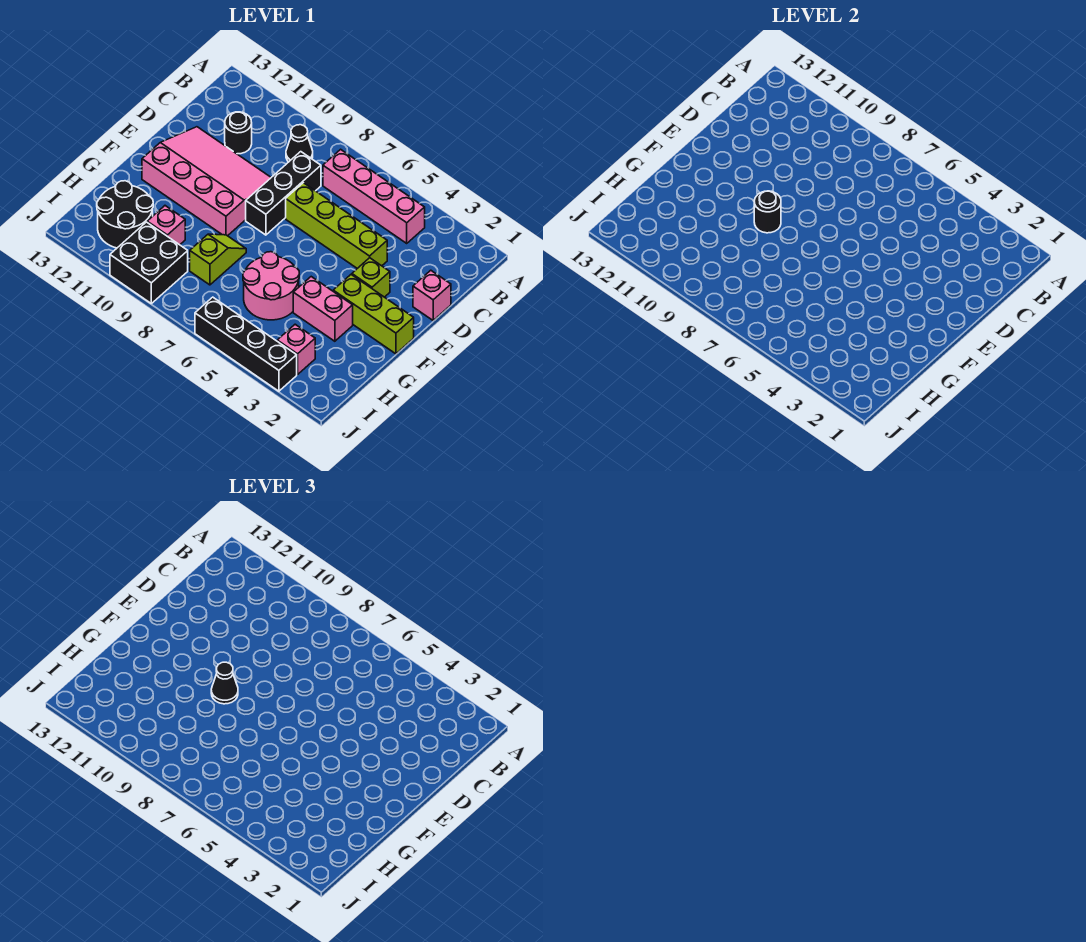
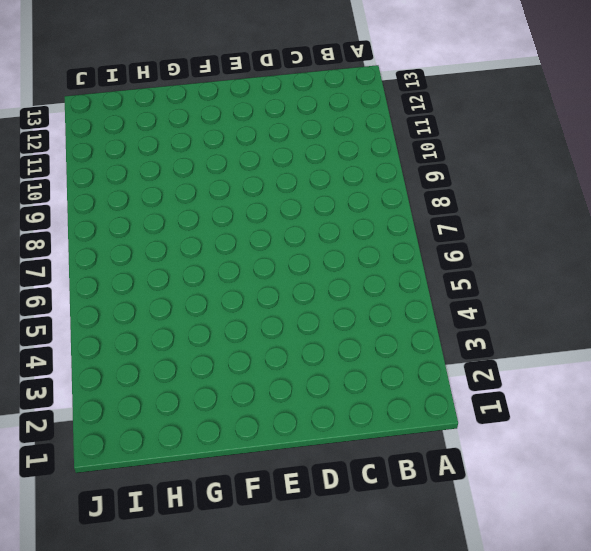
none -> pink brick B4:B7 level 1
none -> black cone B9 level 1
none -> black brick C8:E8 level 1

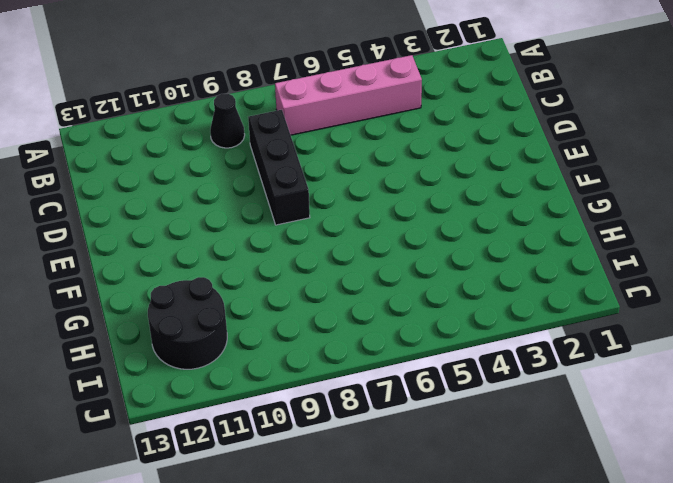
none -> black round brick C11 level 1
none -> pink brick D1 level 1
none -> lime brick D4:D7 level 1

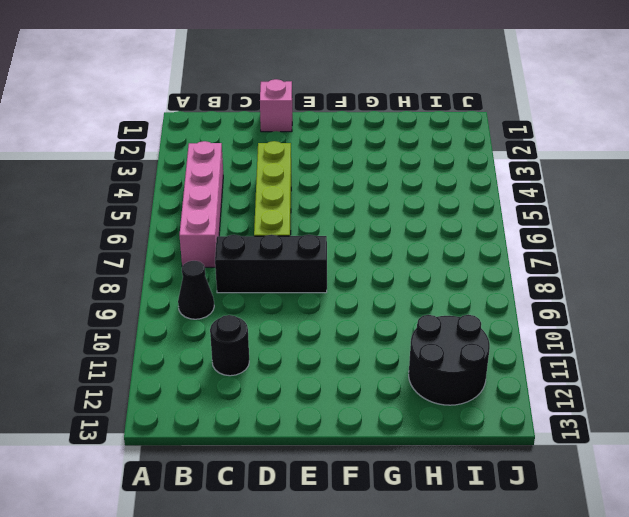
none -> pink slope D9:F12 level 1 top F
none -> lime brick E3 level 1
none -> lime brick F1:F3 level 1

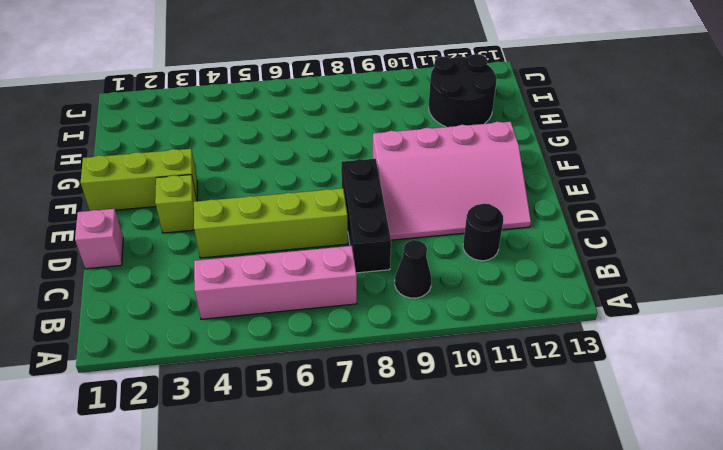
none -> pink brick G3:G4 level 1
none -> pink round brick G5:H6 level 1
none -> lime slope G8:H8 level 1 top H

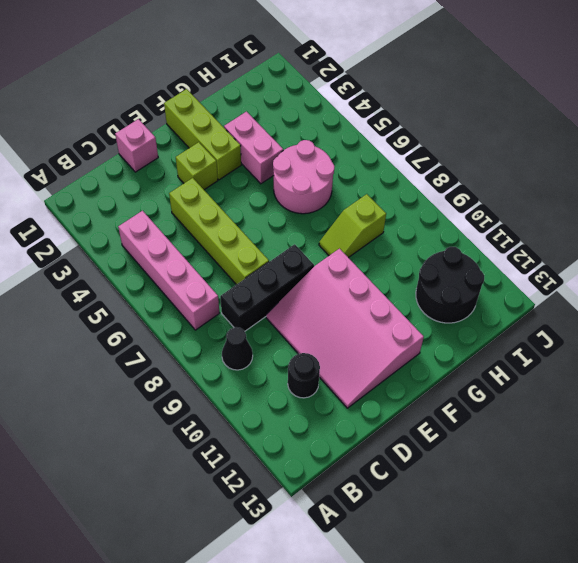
none -> pink brick H10 level 1
none -> pink brick I3 level 1
none -> black brick I9:J10 level 1

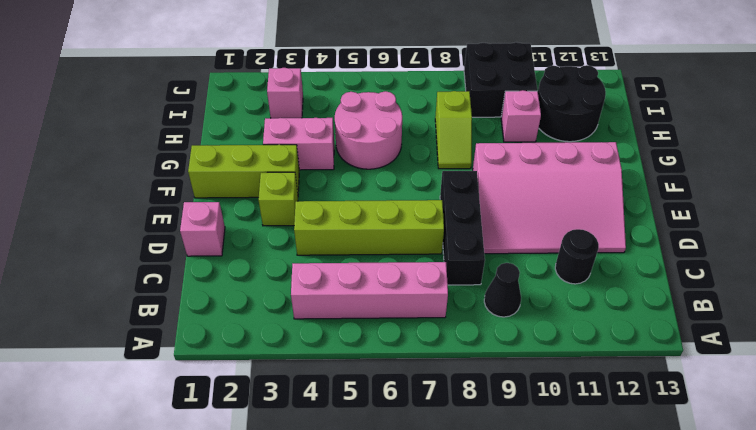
none -> black brick J3:J6 level 1
none -> black round brick F9 level 2
none -> black cone F9 level 3

